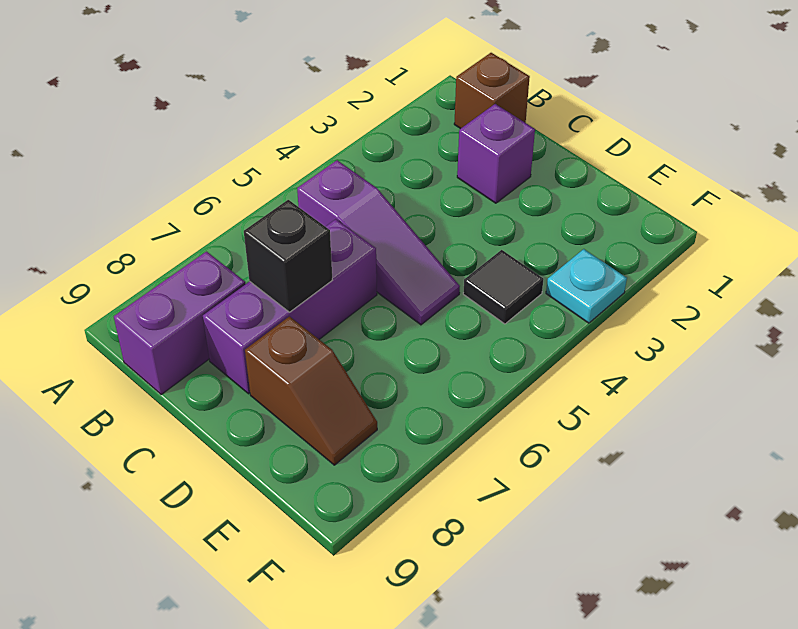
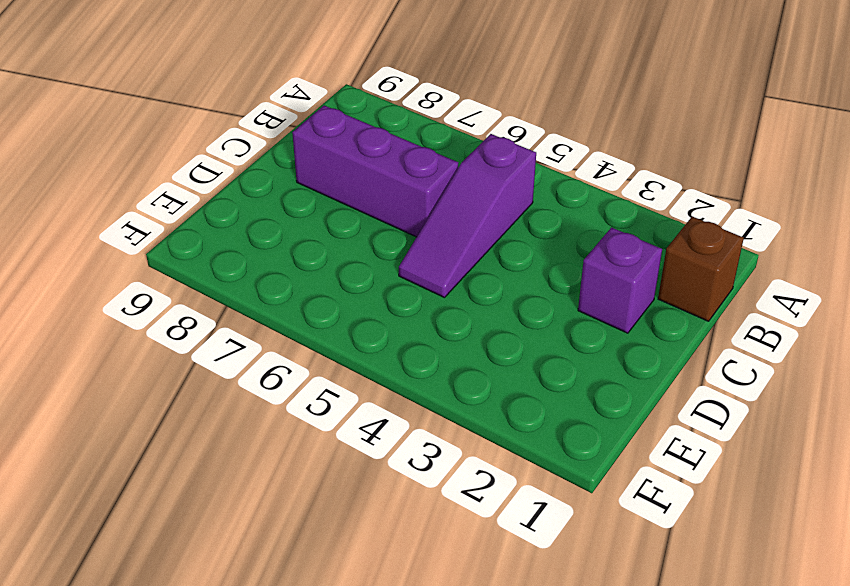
none -> purple brick B8:B9 level 1
none -> brown slope D8:E8 level 1 top D

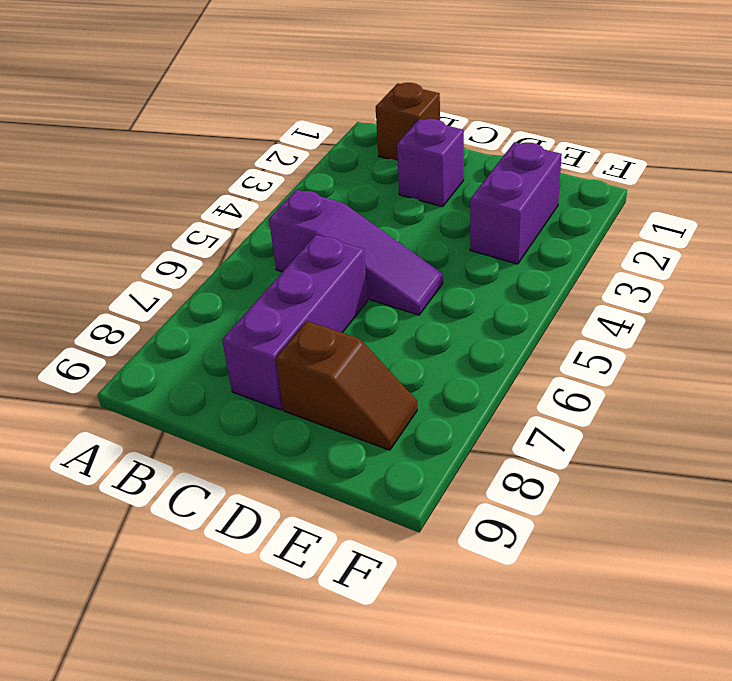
purple brick E2:E3 level 1 -> purple brick B8:B9 level 1
none -> black tile E4 level 1
none -> cyan plate F3 level 1

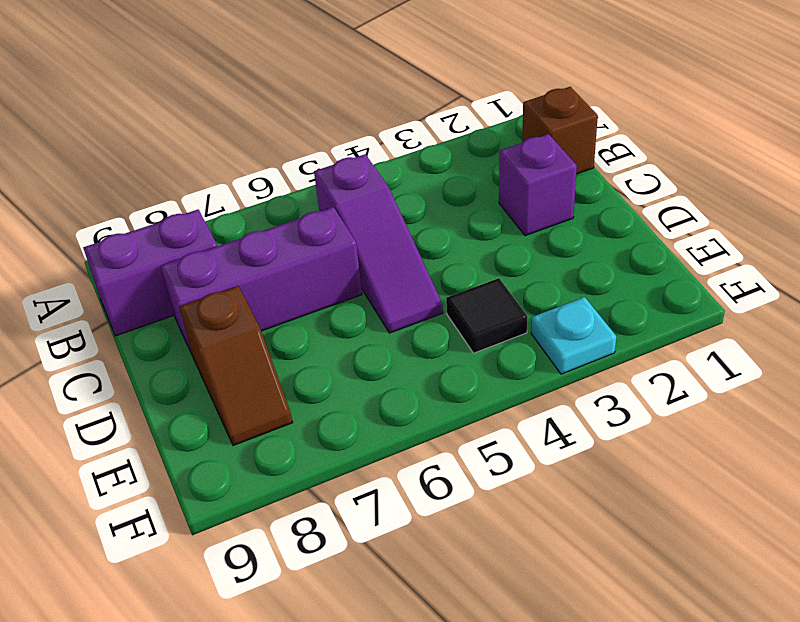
none -> black brick C7 level 2

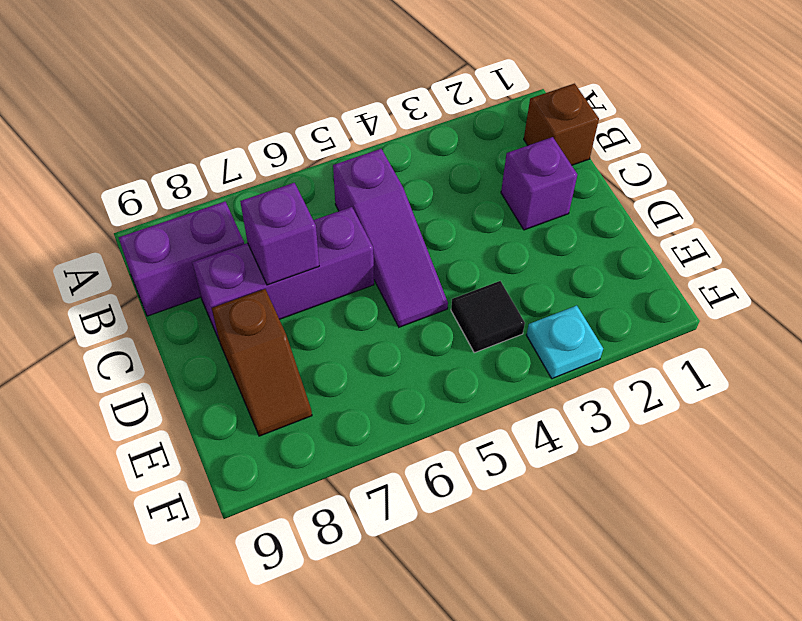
purple brick C7 level 2 -> black brick C7 level 2

